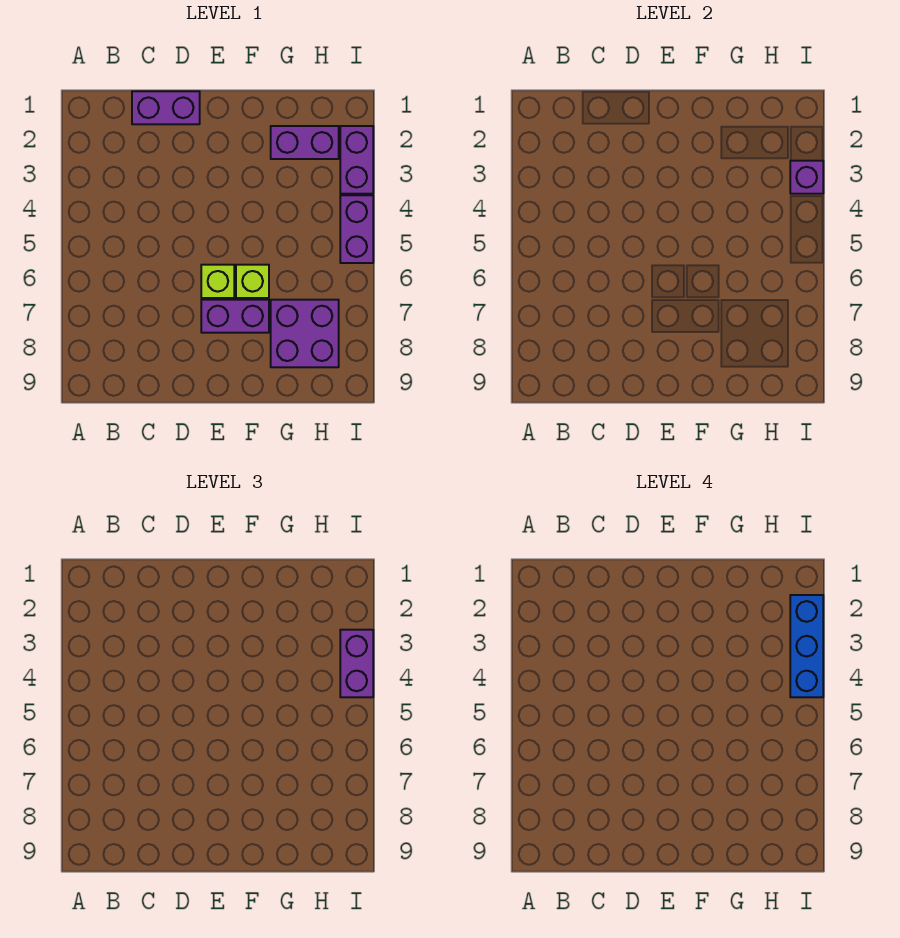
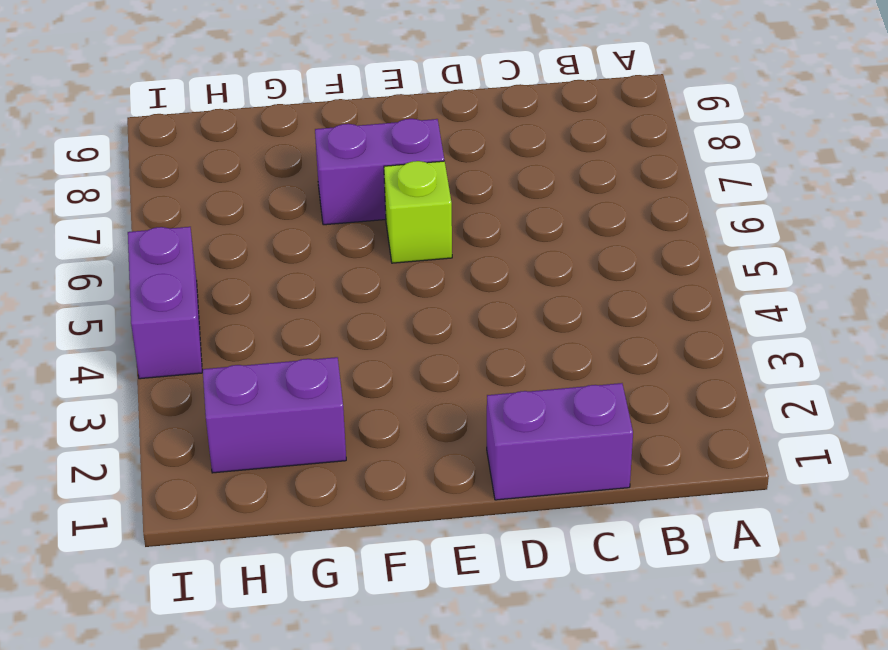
none -> lime brick F6 level 1
none -> purple brick G7:H8 level 1

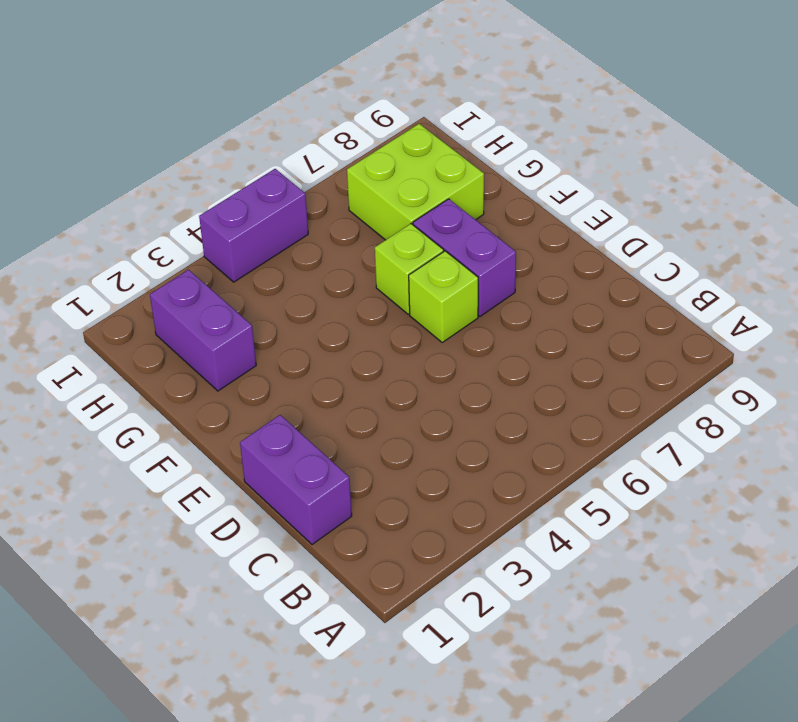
lime brick G7:H8 level 1 -> purple brick G7:H8 level 1
none -> purple brick I2:I3 level 1
none -> purple brick I3 level 2

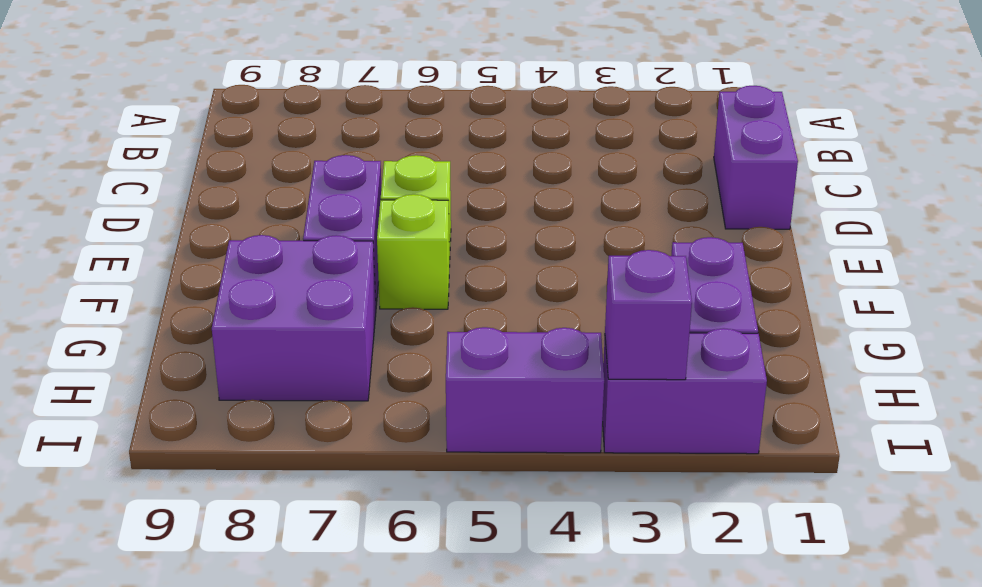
none -> purple brick I3:I4 level 3
none -> blue brick I2:I4 level 4

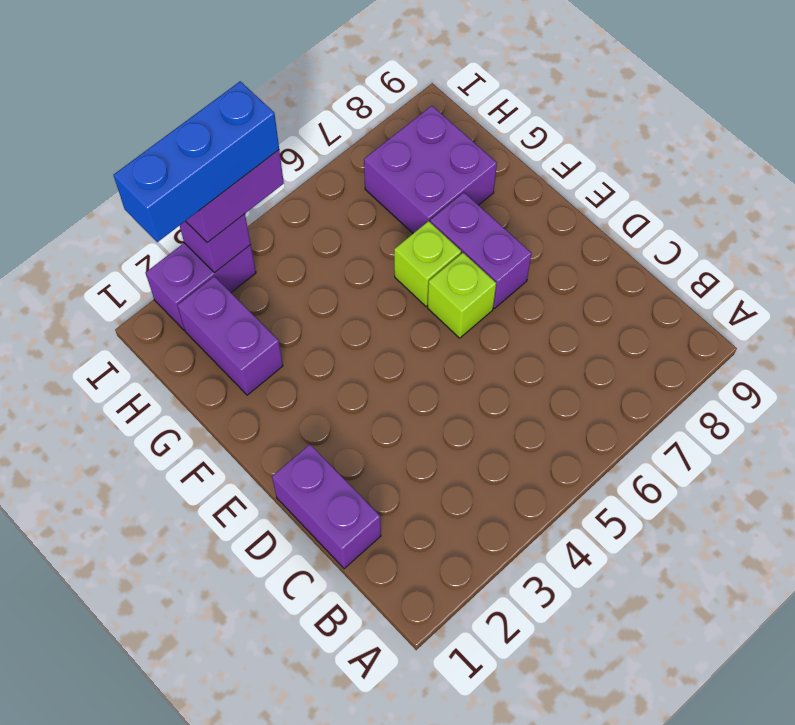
none -> purple brick I4:I5 level 1

